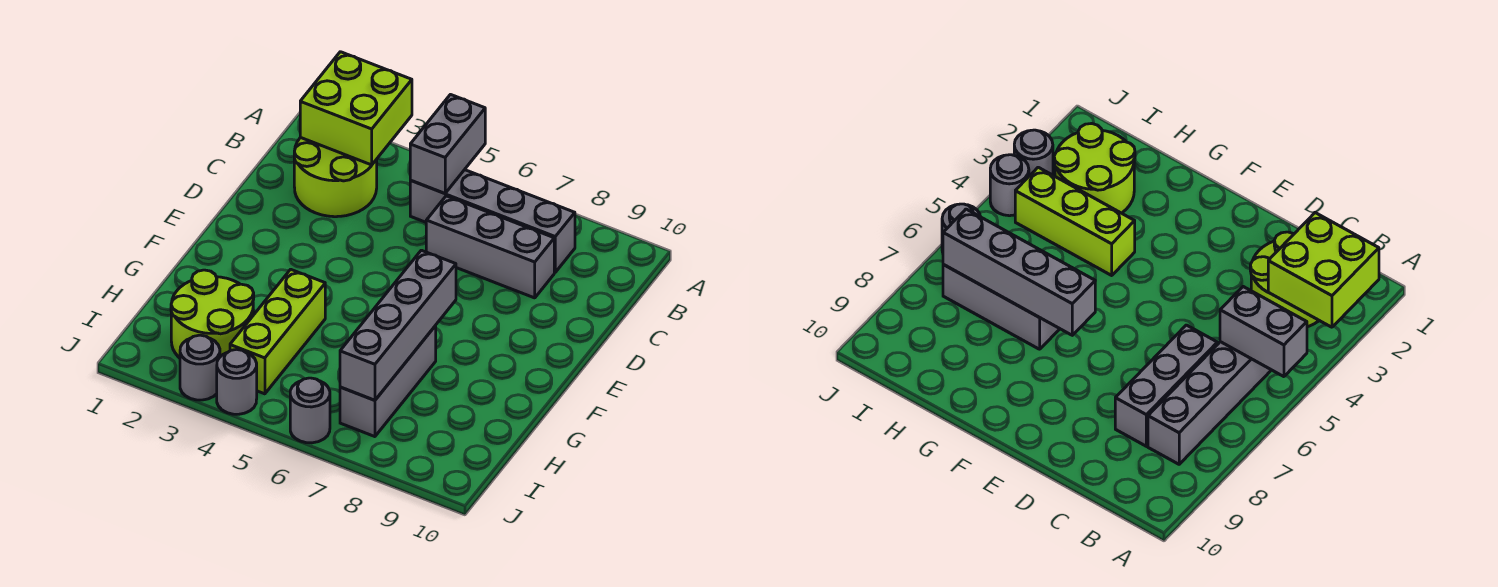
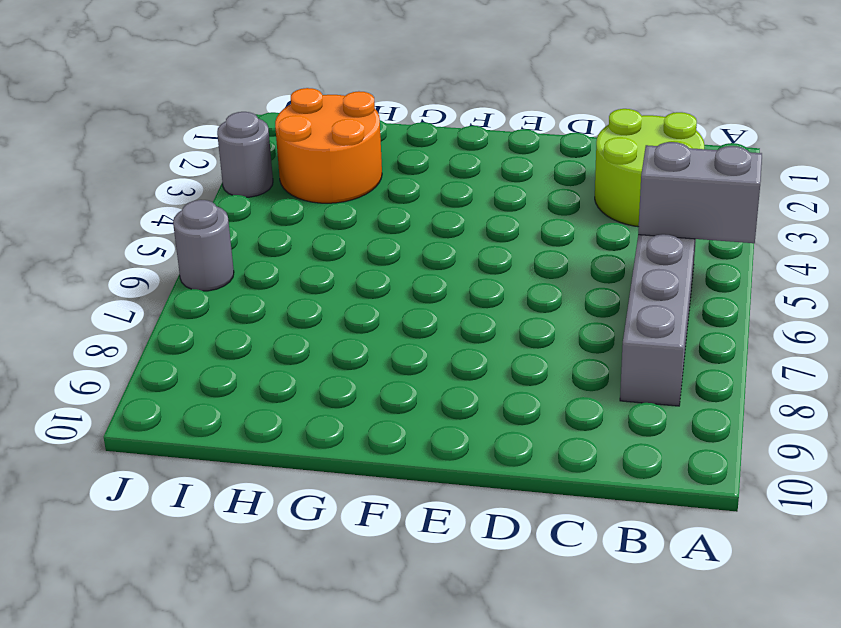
orange round brick H2:I3 level 1 -> lime round brick H2:I3 level 1
none -> grey brick C6:C8 level 1
none -> lime brick G4:I4 level 1
none -> grey brick G7:I7 level 1

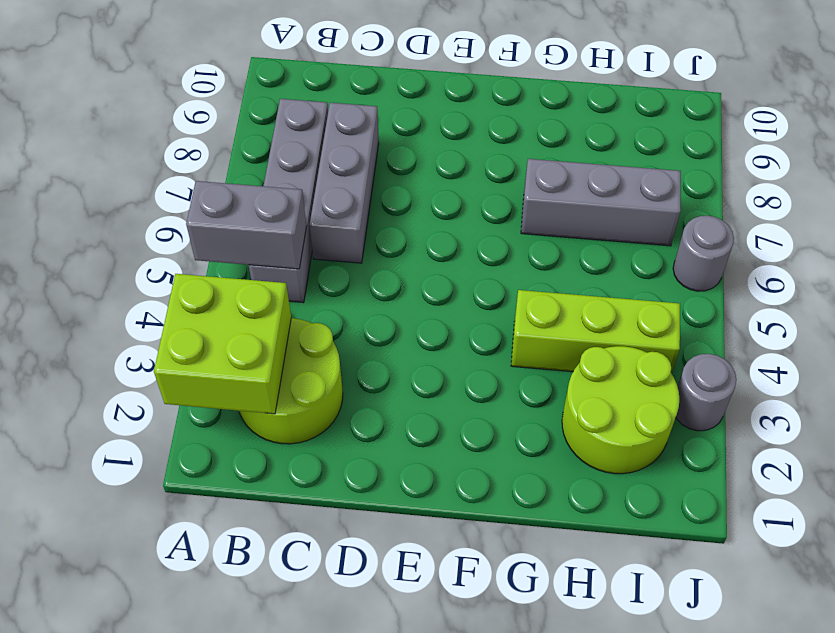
none -> grey round brick J4 level 1
none -> grey brick F7:I7 level 2

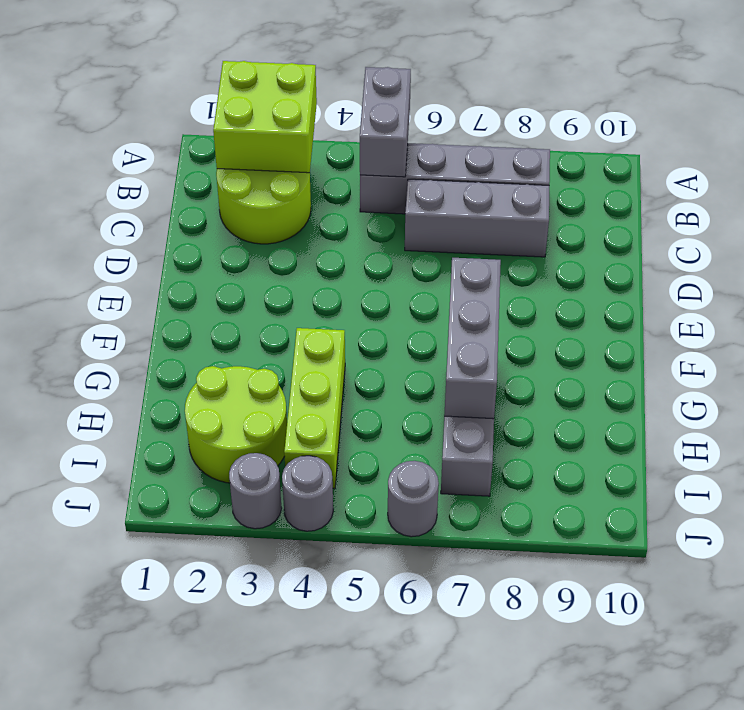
grey brick F7:H7 level 2 -> grey brick F7:I7 level 2

